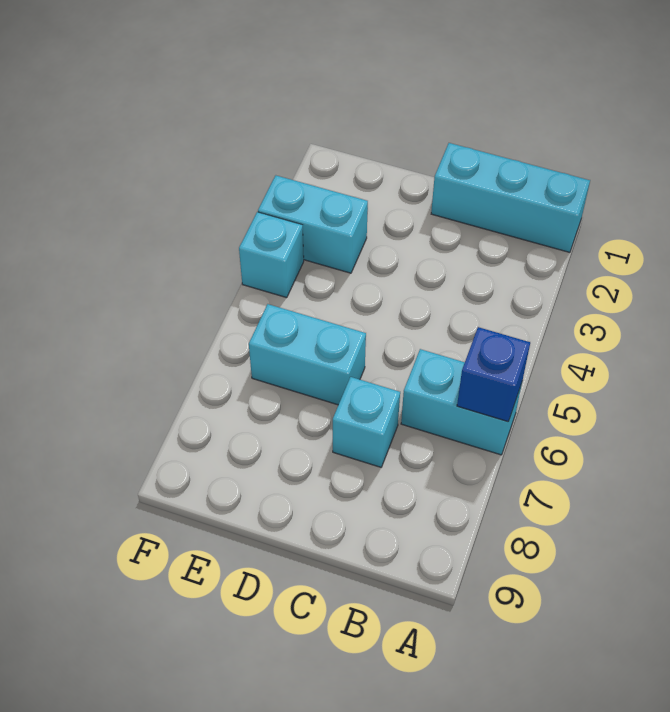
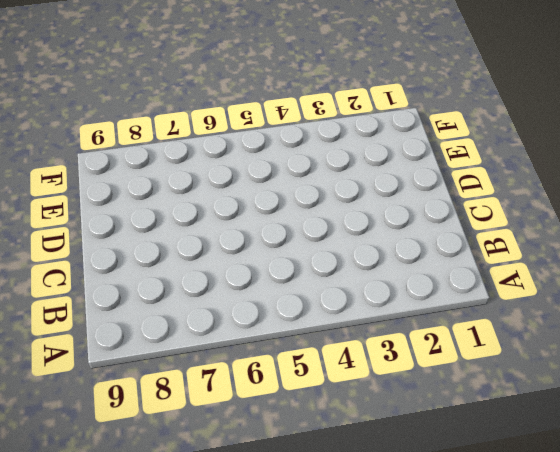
none -> cyan brick A1:C1 level 1
none -> cyan brick A6:B6 level 1

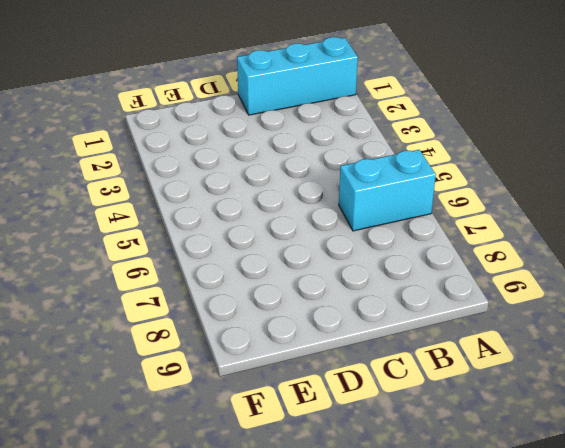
none -> cyan brick C7 level 1
none -> cyan brick D6:E6 level 1

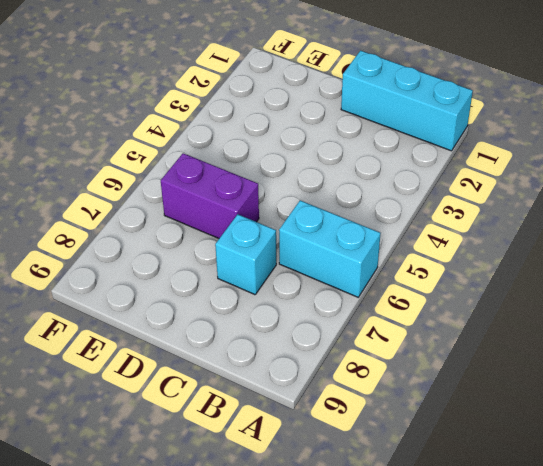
purple brick D6:E6 level 1 -> cyan brick D6:E6 level 1
none -> cyan brick E3:F3 level 1
none -> cyan brick F4 level 1

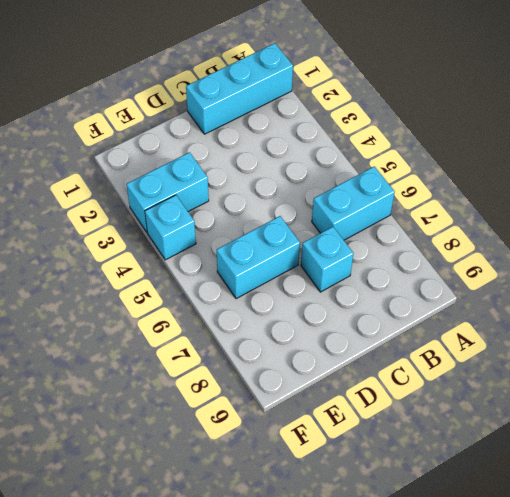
none -> blue brick A6 level 2

